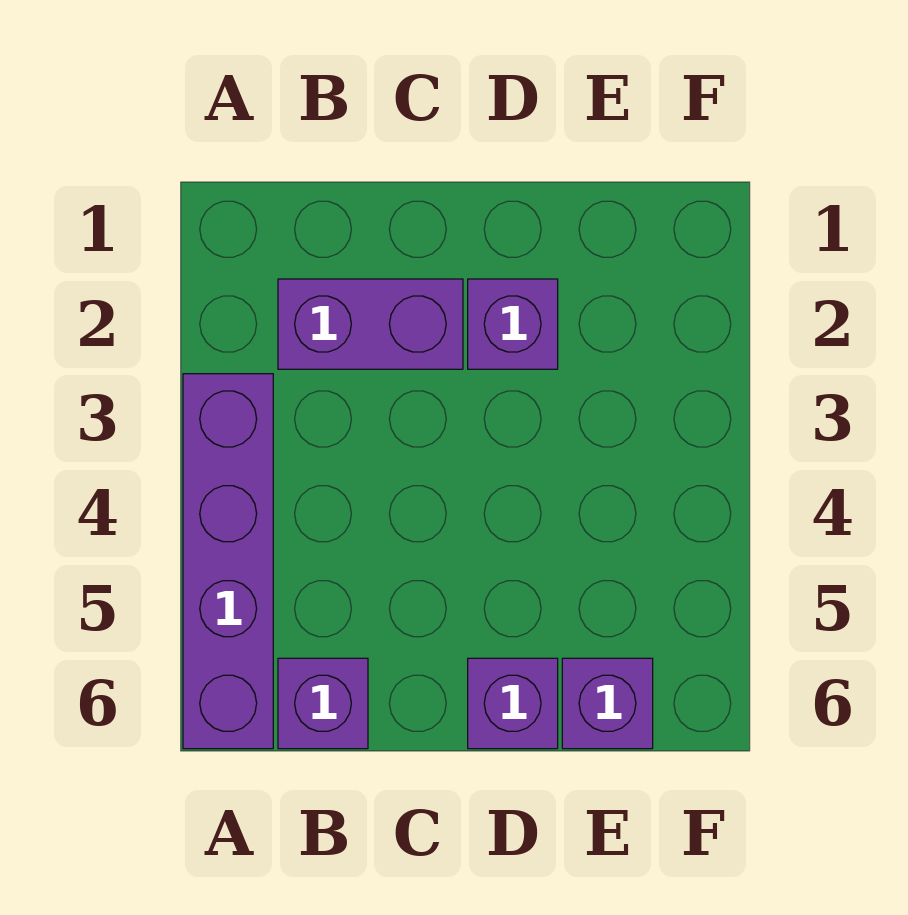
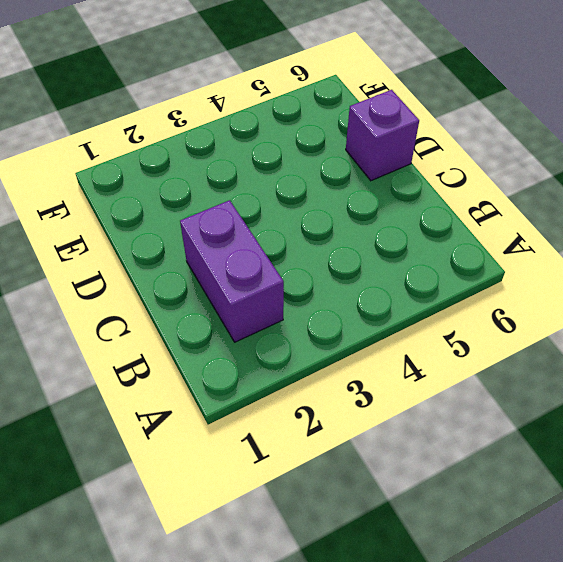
none -> purple brick A3:A6 level 1
none -> purple brick B6 level 1

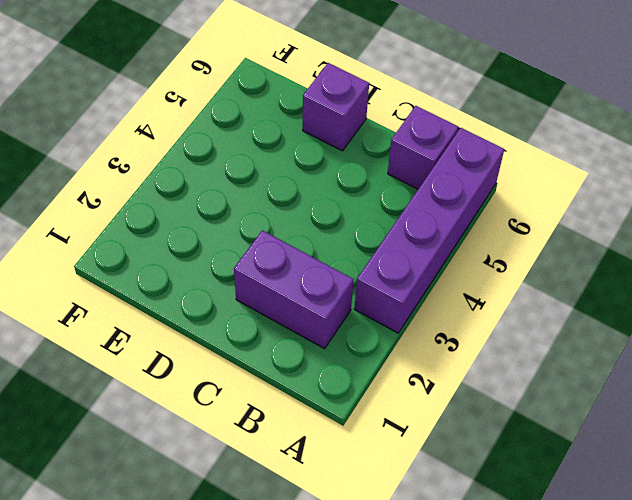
none -> purple brick D2 level 1
none -> purple brick E6 level 1

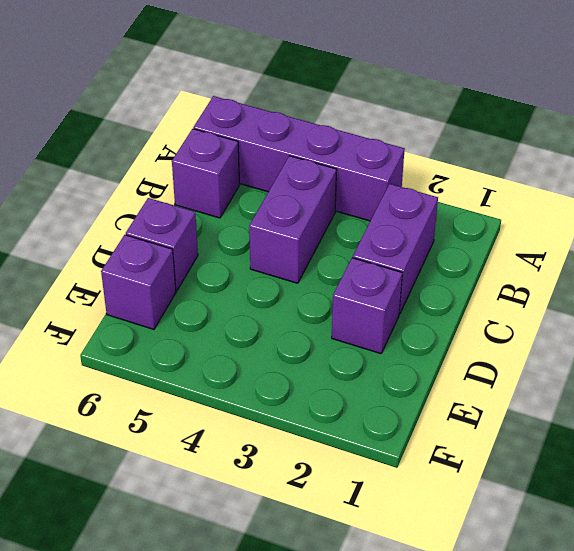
purple brick B4:C4 level 1 -> none

